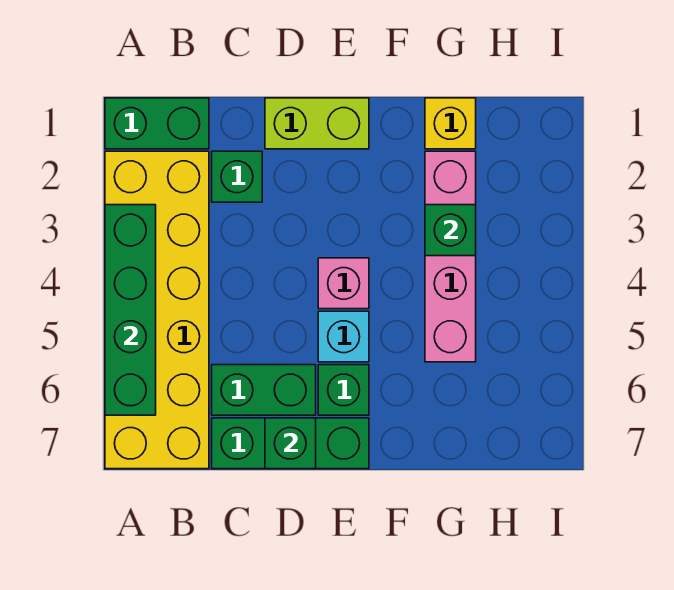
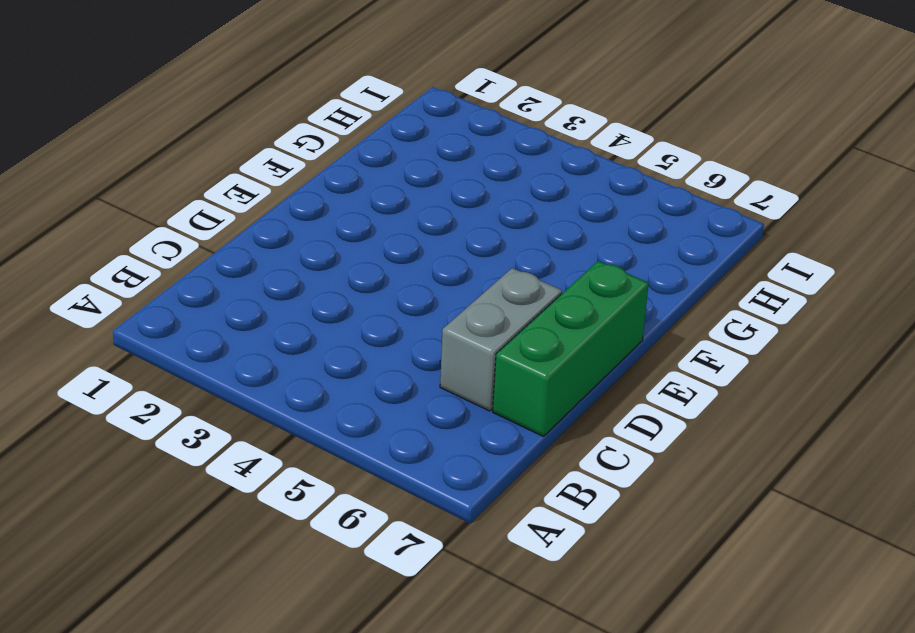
grey brick C6:D6 level 1 -> green brick C6:D6 level 1
none -> green brick A1:B1 level 1
none -> yellow brick A2:B7 level 1
none -> green brick C2 level 1

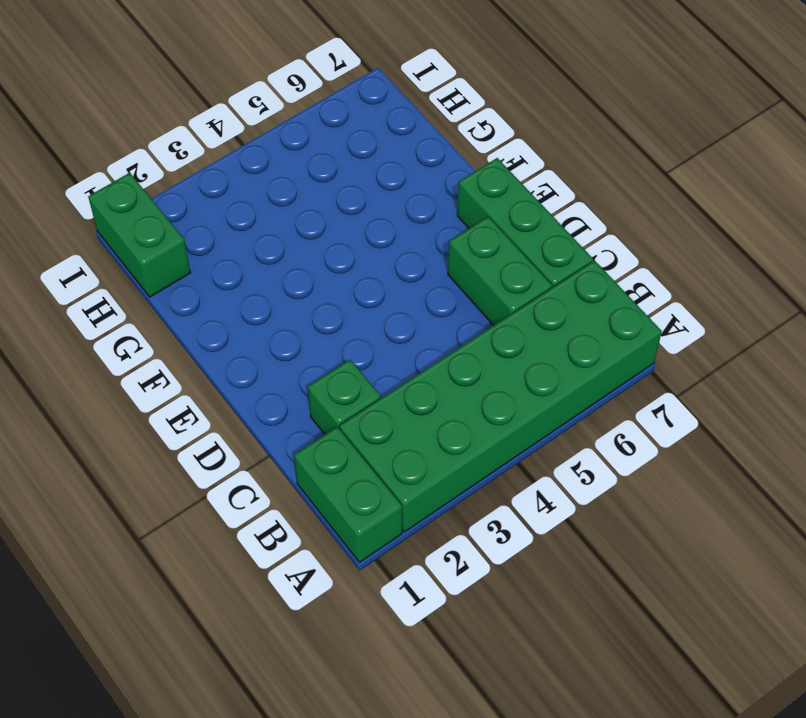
green brick A2:B7 level 1 -> yellow brick A2:B7 level 1
green brick H1:I1 level 1 -> none
none -> lime brick D1:E1 level 1
none -> pink brick E4 level 1
none -> cyan brick E5 level 1

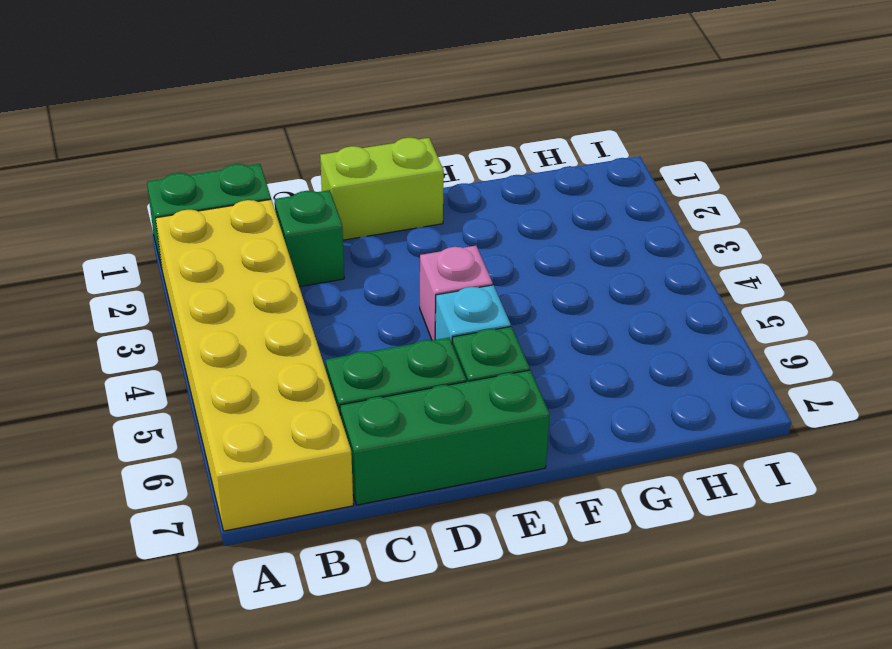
none -> yellow brick G1 level 1
none -> pink brick G2:G5 level 1
none -> green brick A3:A6 level 2

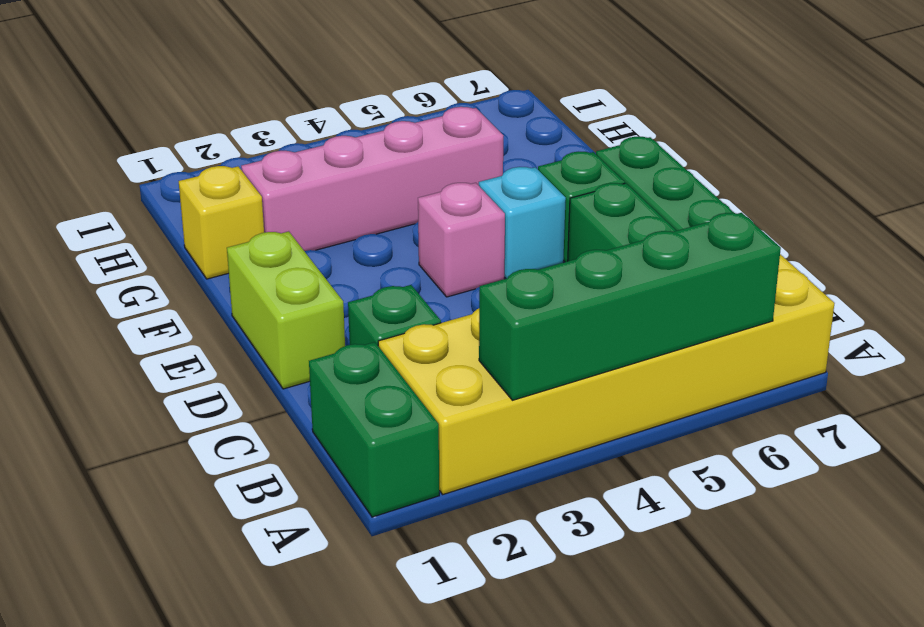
none -> green brick D7 level 2
none -> green brick G3 level 2

